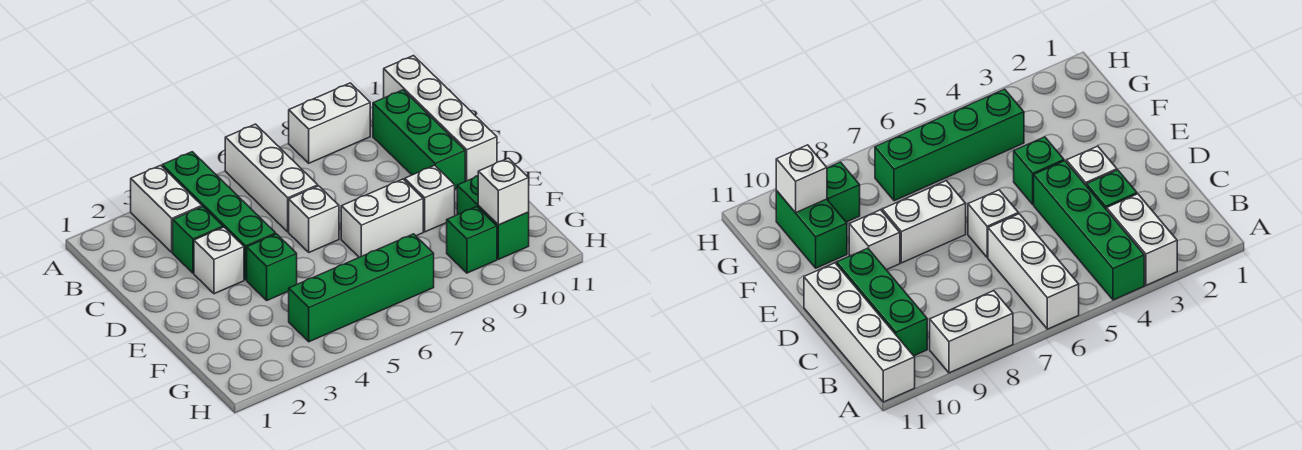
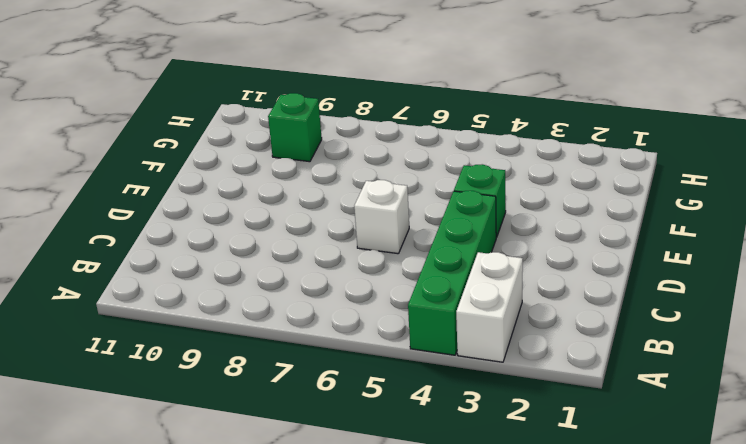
none -> white brick A6:C6 level 1
none -> white brick A8:A9 level 1
none -> white brick A11:D11 level 1

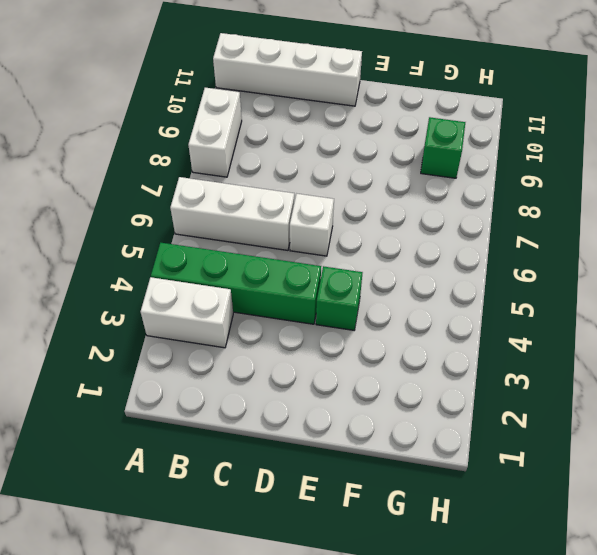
none -> green brick B10:D10 level 1
none -> green brick C3 level 1
none -> white brick D3 level 1

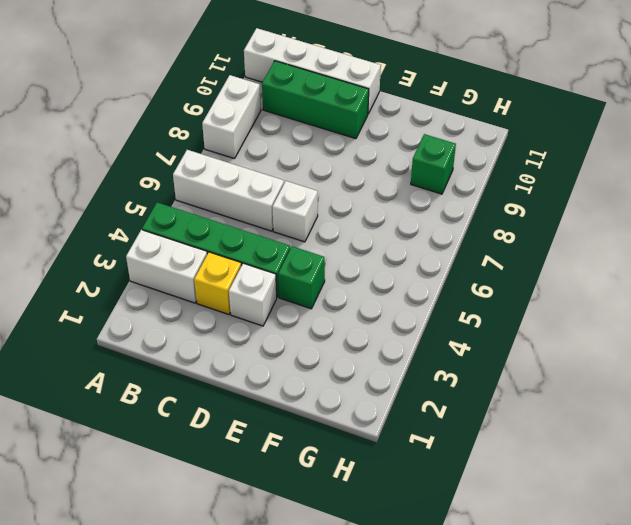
yellow brick C3 level 1 -> green brick C3 level 1
none -> white brick E7:E8 level 1
none -> white brick E9 level 1
none -> green brick F10:G10 level 1

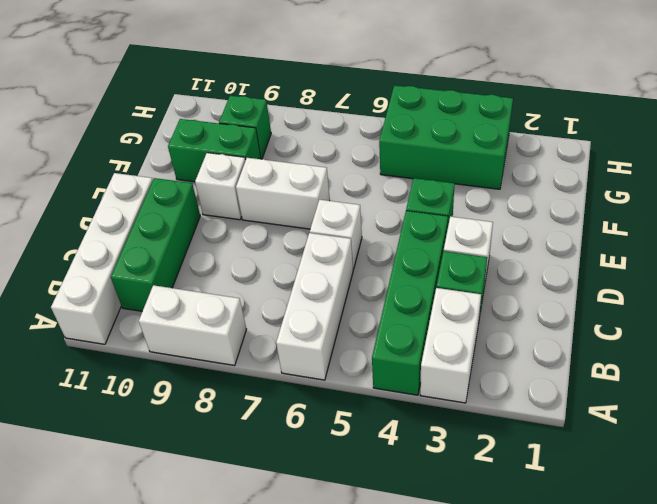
green brick F9:F10 level 1 -> green brick F10:G10 level 1
green brick G3:H5 level 1 -> green brick G4:G7 level 1
none -> white brick G10 level 2

